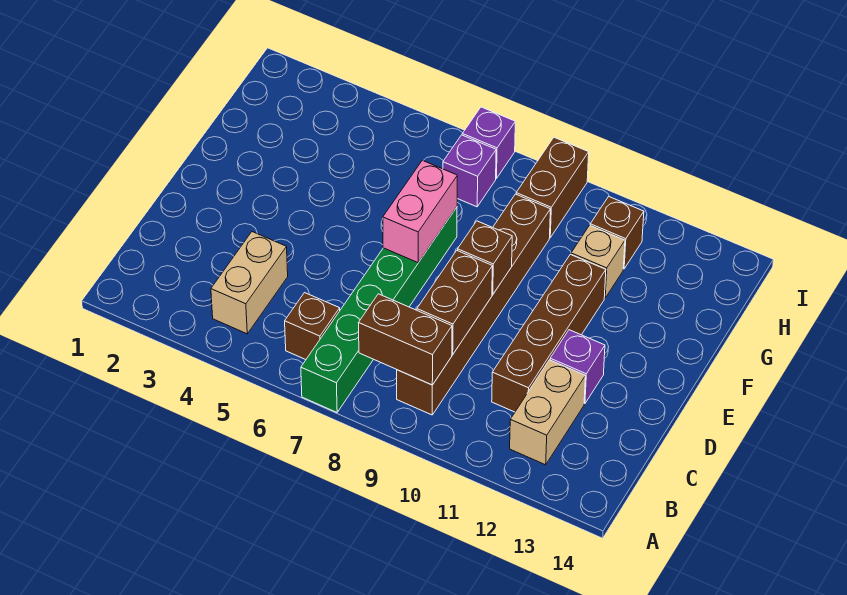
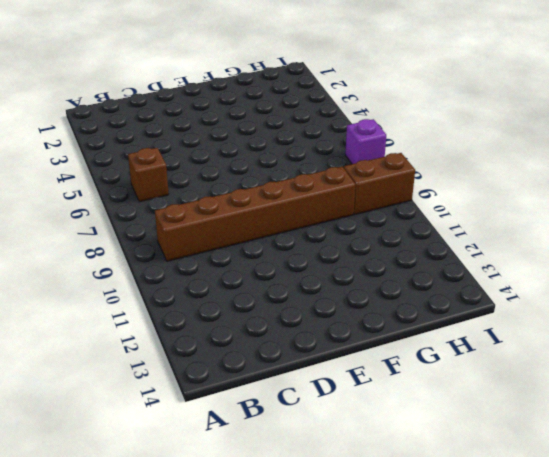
none -> green brick A7:F7 level 1
none -> tan brick B4:C4 level 1
none -> tan brick B12:C12 level 1

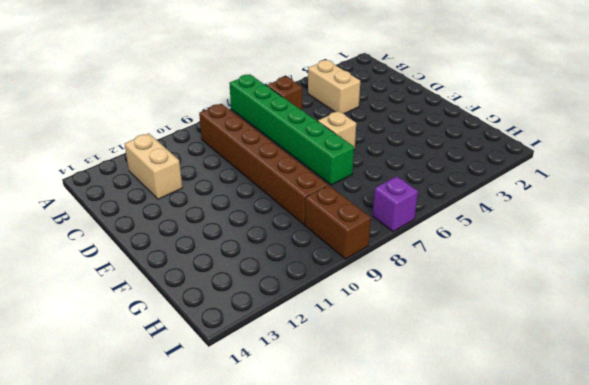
tan brick E6 level 1 -> tan brick G11 level 1
none -> brown brick C11:F11 level 1
none -> purple brick D12 level 1
none -> purple brick H7 level 1

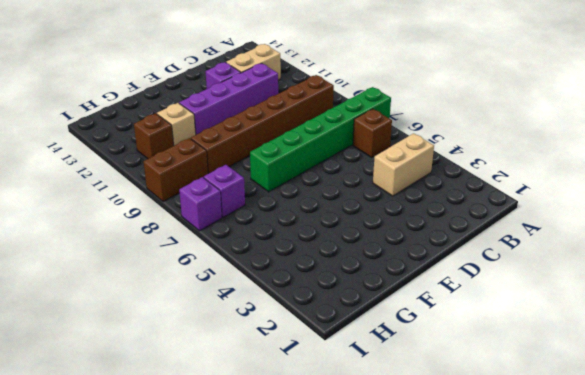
purple brick C11:F11 level 1 -> brown brick C11:F11 level 1
none -> brown brick B8:B9 level 2
none -> brown brick C9:D9 level 2
none -> pink brick E7:F7 level 2

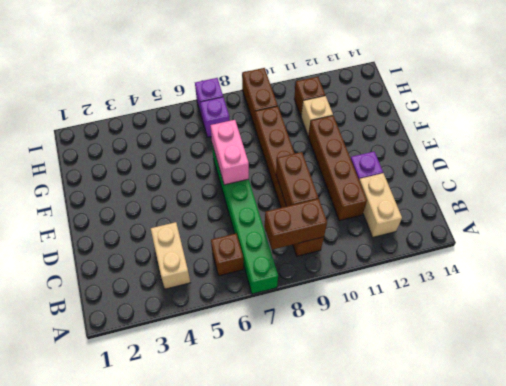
none -> brown brick E9 level 2

